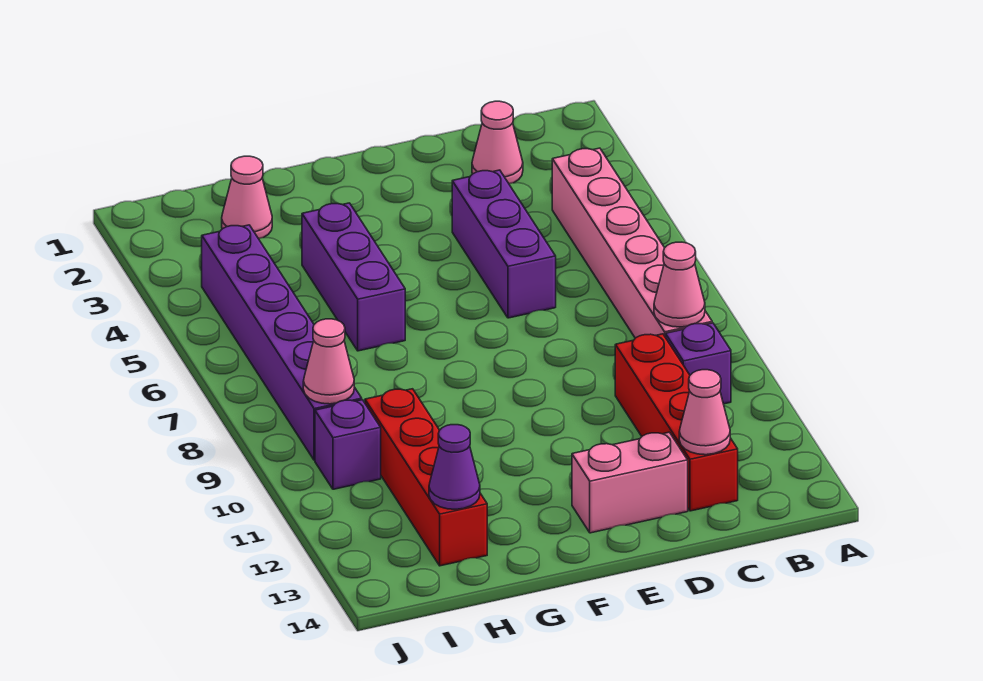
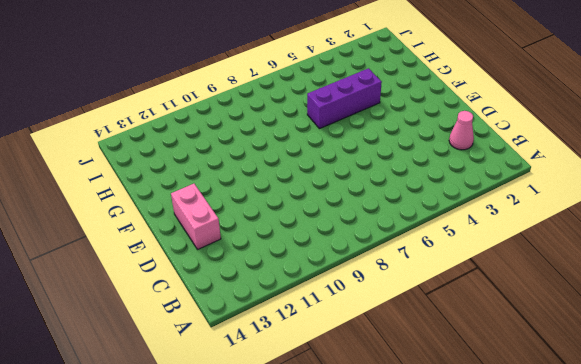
none -> pink brick B4:B9 level 1
none -> purple brick B10 level 1
none -> red brick C10:C13 level 1

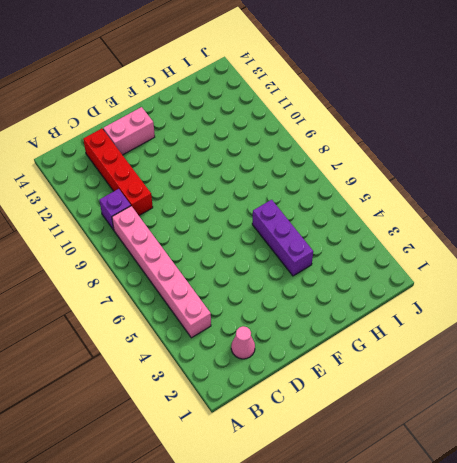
none -> purple brick D4:D6 level 1
none -> pink cone H2 level 1
none -> red brick H10:H13 level 1

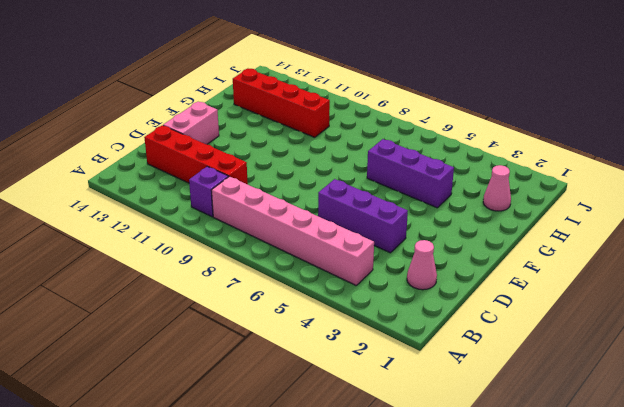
none -> purple brick I4:I9 level 1
none -> purple brick I10 level 1
none -> pink cone B9 level 2

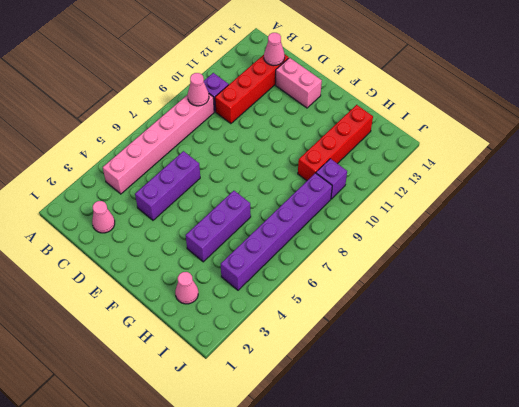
none -> purple cone H13 level 2
none -> pink cone I9 level 2

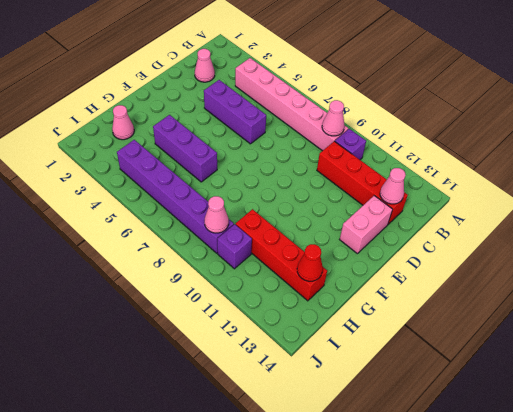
red cone H13 level 2 -> purple cone H13 level 2

